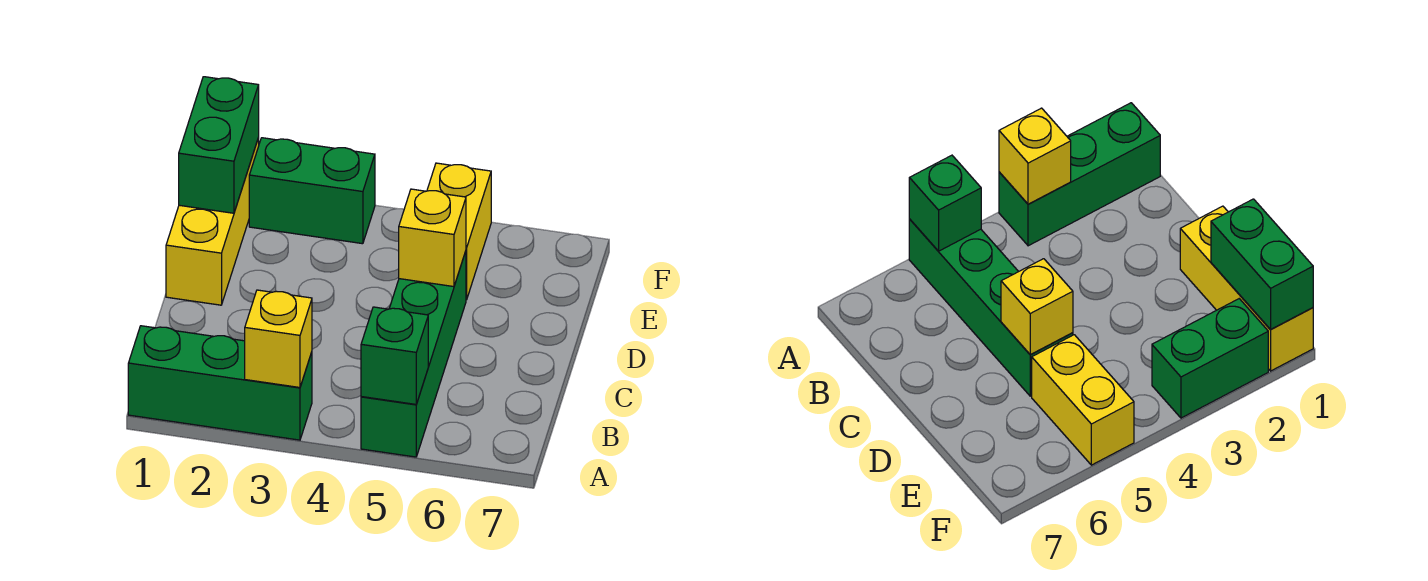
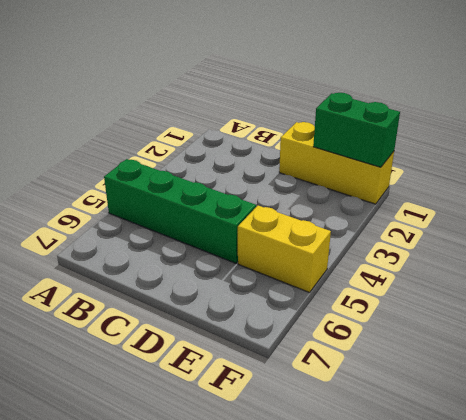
none -> green brick A1:A3 level 1
none -> green brick F2:F3 level 1

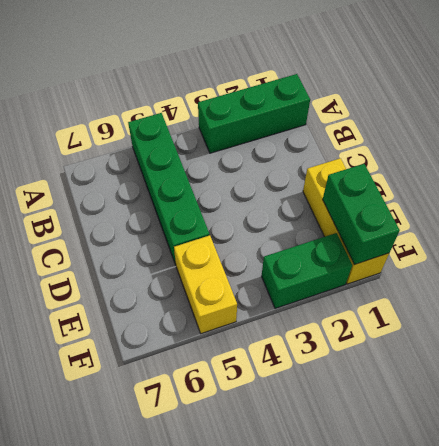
none -> yellow brick A3 level 2
none -> green brick A5 level 2

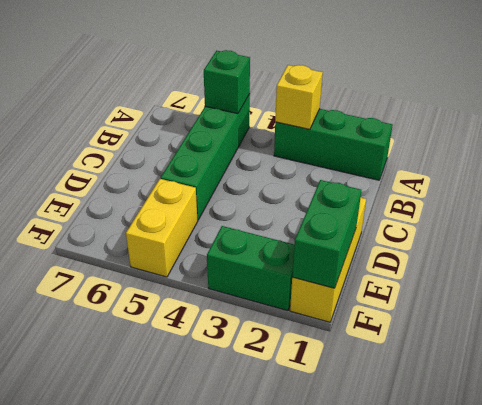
none -> yellow brick D5 level 2

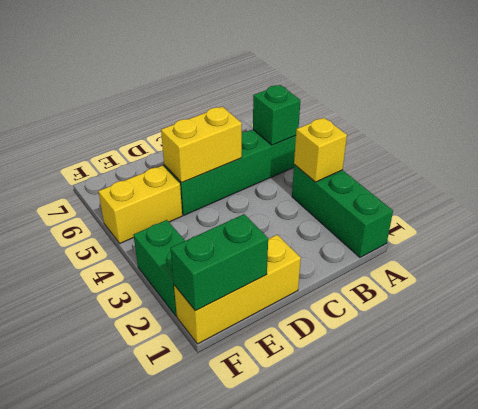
yellow brick C5:D5 level 2 -> yellow brick D5 level 2

